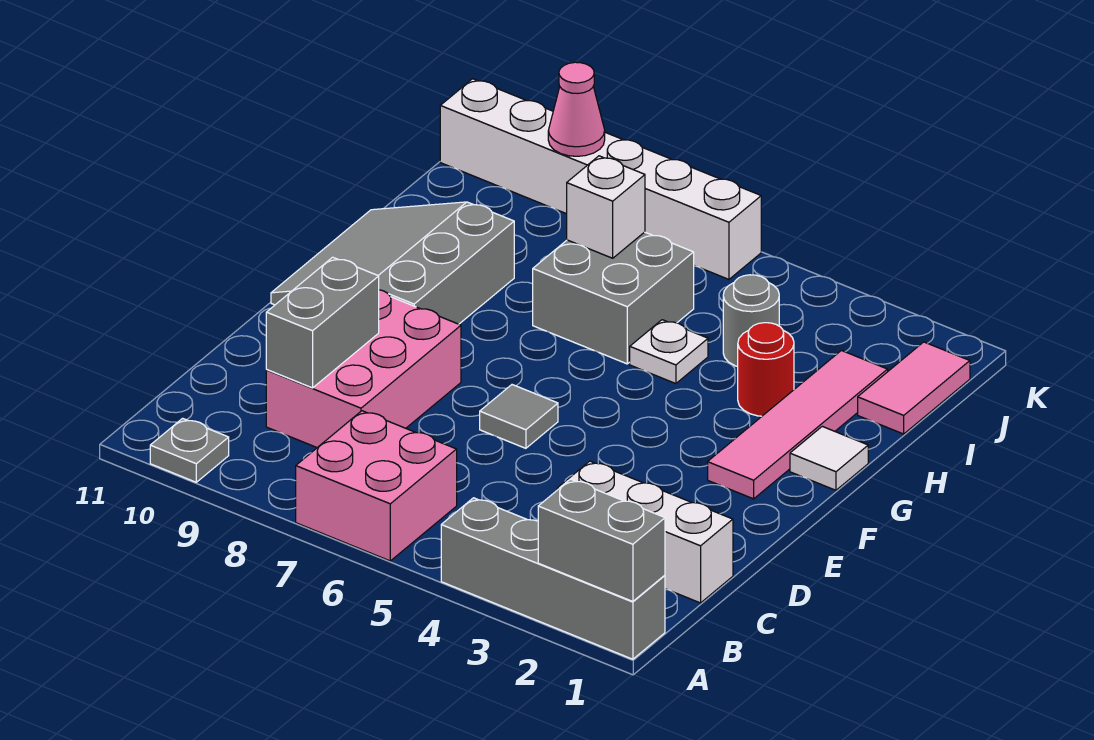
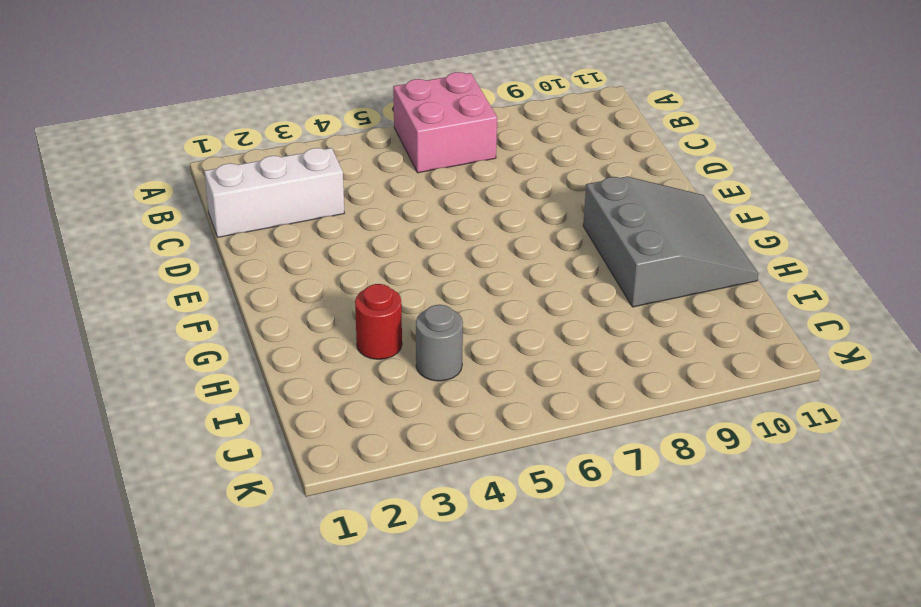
none -> grey brick A1:A4 level 1
none -> grey plate A10 level 1
none -> pink brick C8:E9 level 1

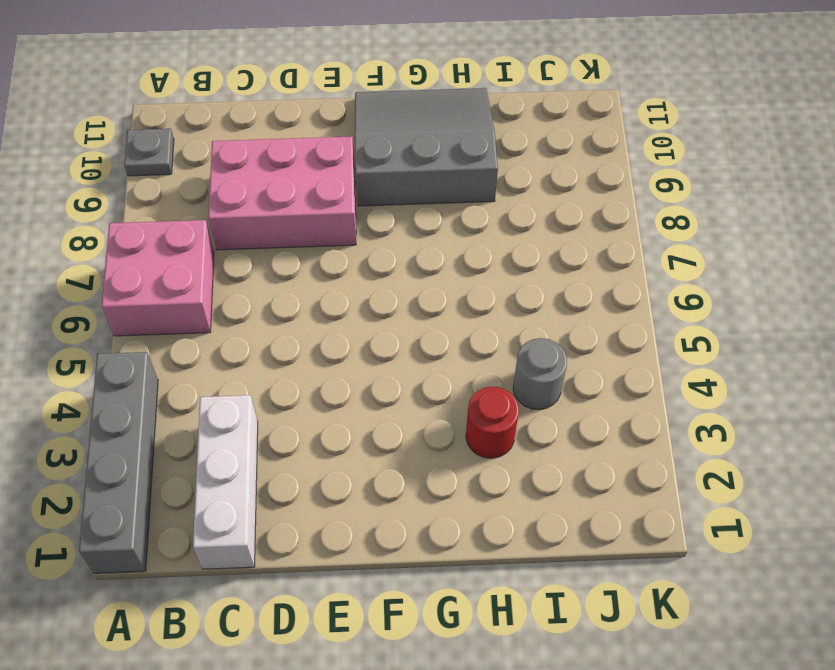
none -> grey tile E6 level 1
none -> pink tile F2:I2 level 1
none -> white tile G1 level 1

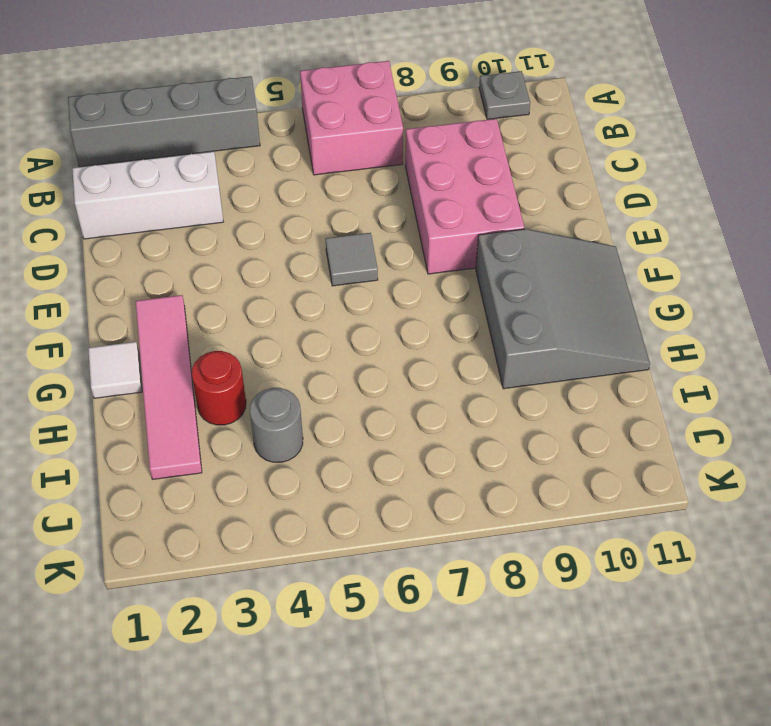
none -> white plate H5 level 1
none -> grey brick H6:I7 level 1
none -> pink tile I1:J1 level 1

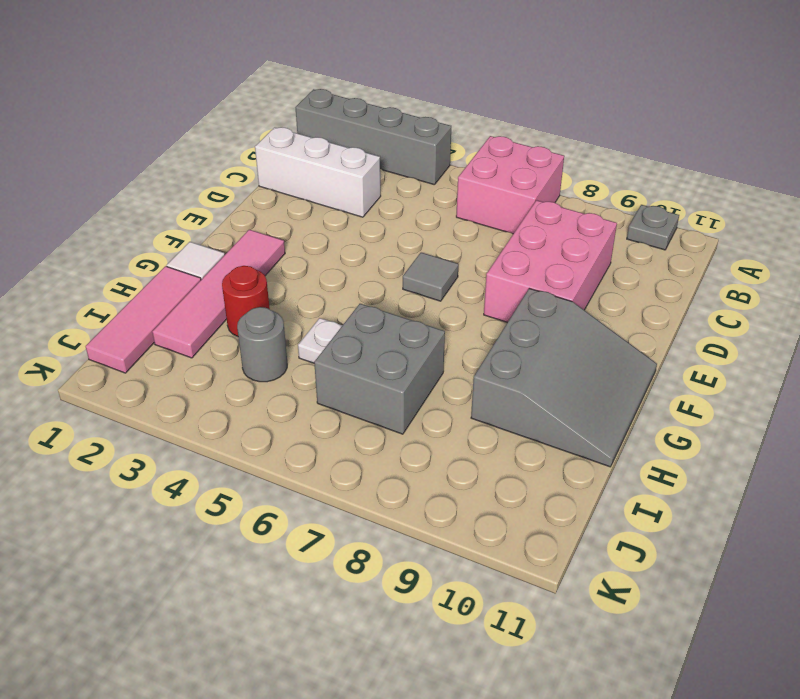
pink tile H1:J1 level 1 -> pink tile I1:J1 level 1
none -> white brick K6:K11 level 1
none -> grey brick A1:A2 level 2
none -> grey brick C9:D9 level 2

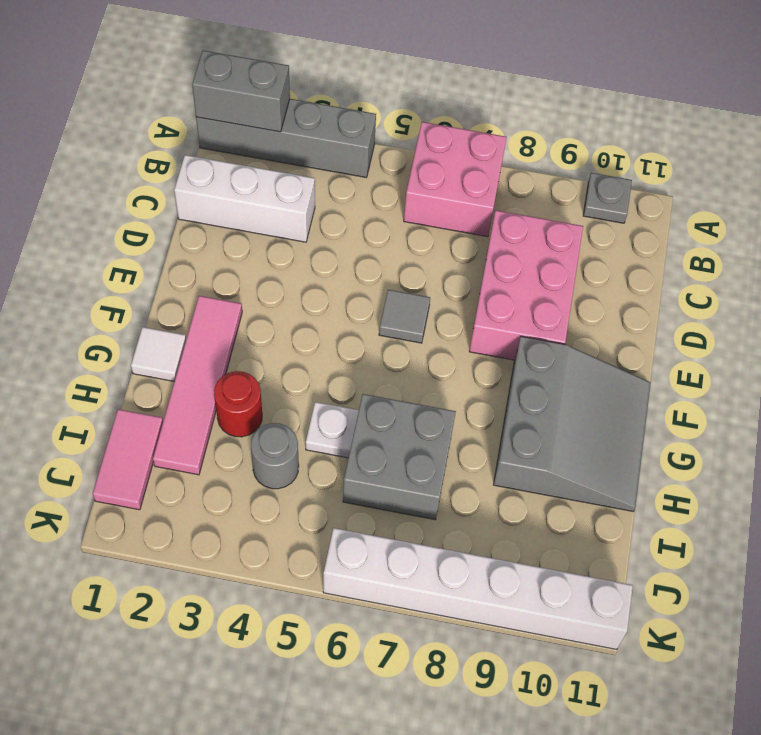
none -> grey brick C9:D9 level 2
none -> white brick I7 level 2
none -> pink cone K9 level 2

